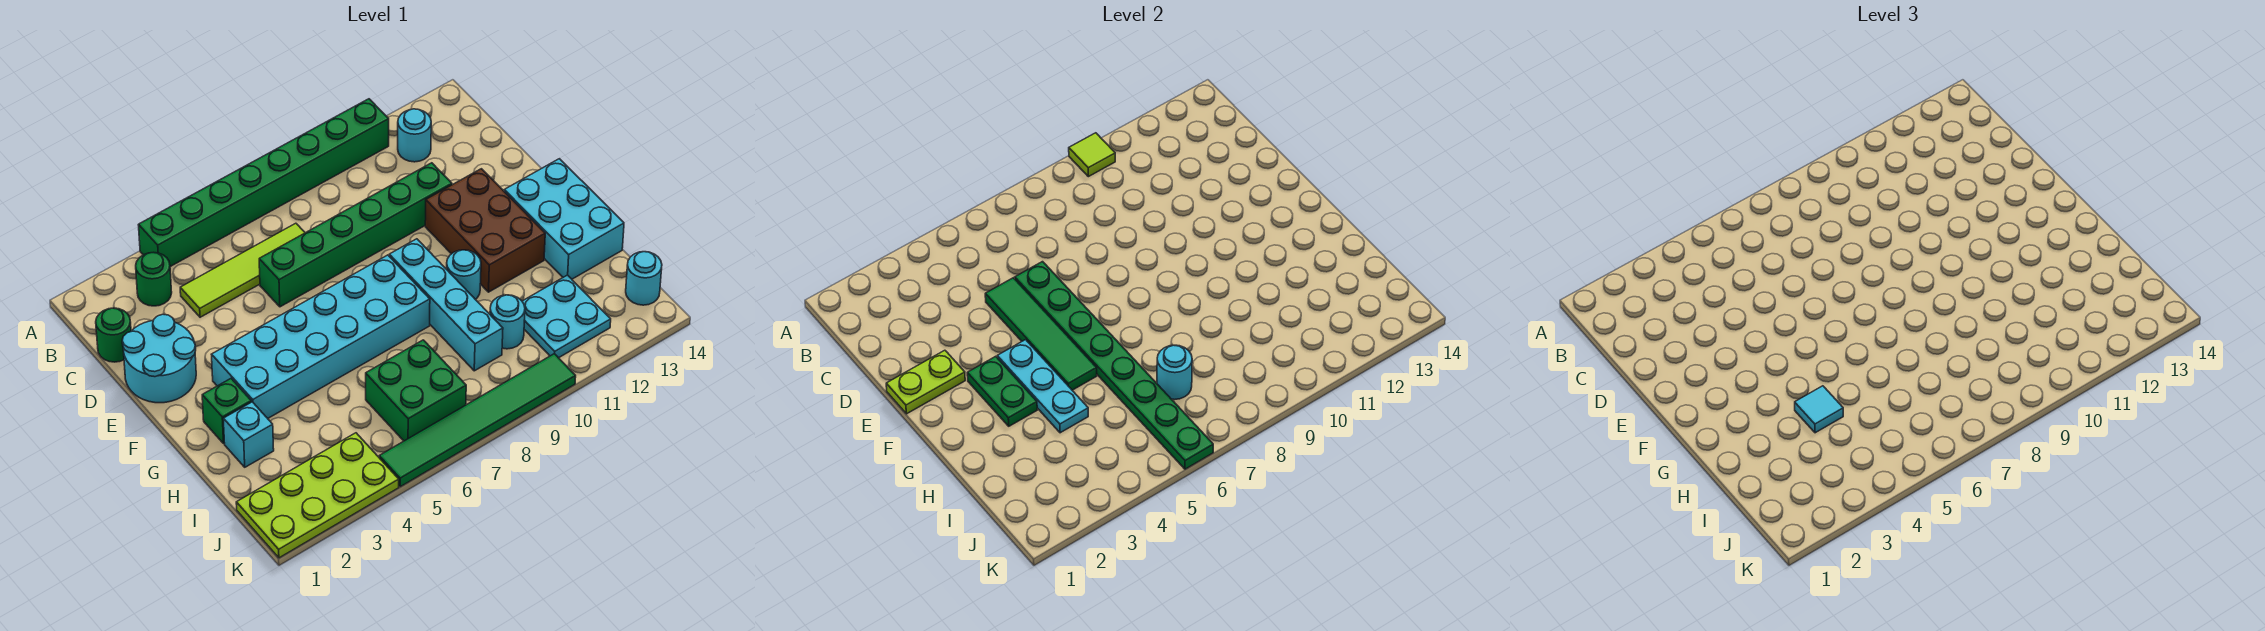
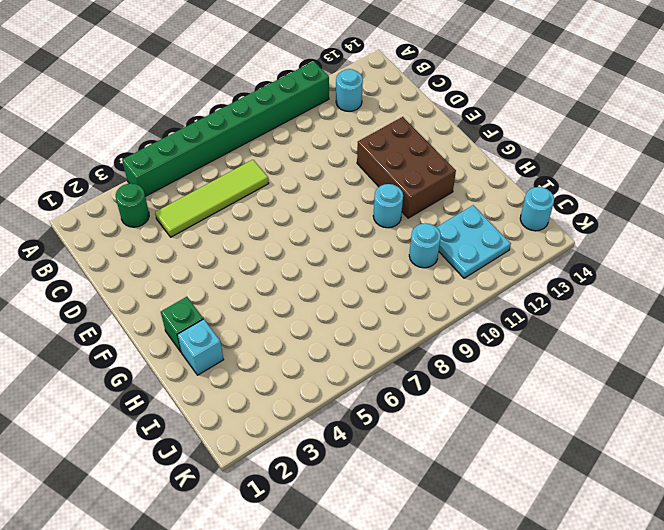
none -> green round brick C1 level 1
none -> cyan round brick D1:E2 level 1
none -> green brick D6:D11 level 1

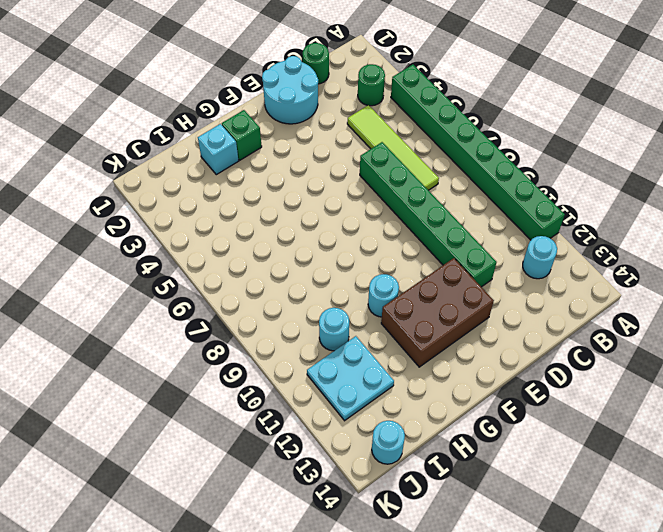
none -> cyan brick F3:G8 level 1
none -> cyan brick F9:I9 level 1
none -> cyan brick F13:H14 level 1

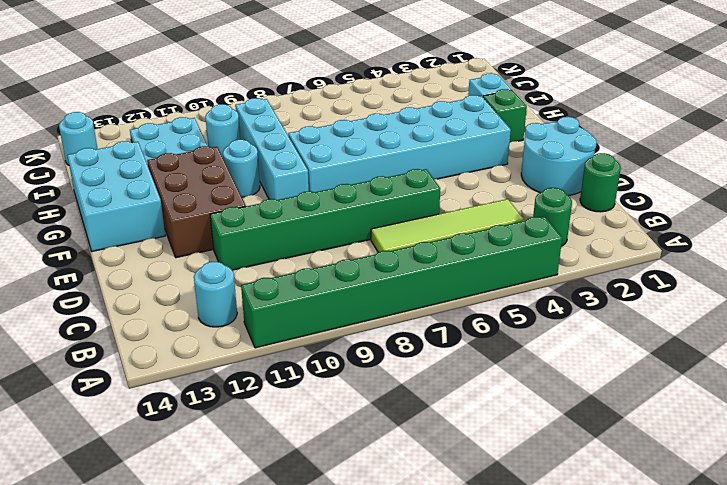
none -> green brick I6:J7 level 1
none -> lime plate J1:K4 level 1
none -> green tile K5:K10 level 1

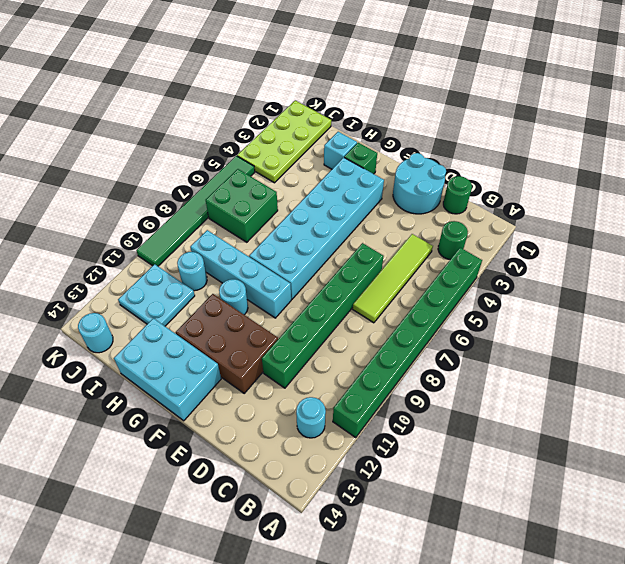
none -> lime tile A10 level 2
none -> green tile D5:G5 level 2
none -> green plate D6:K6 level 2

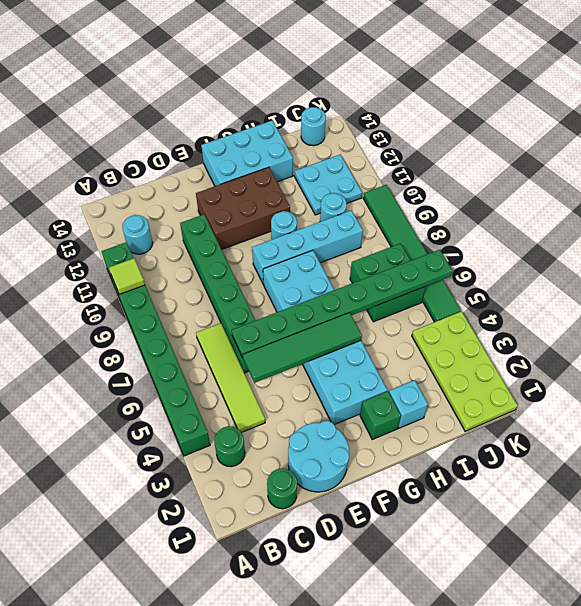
none -> lime plate E1:E2 level 2
none -> green plate F3:G3 level 2
none -> cyan plate F4:H4 level 2

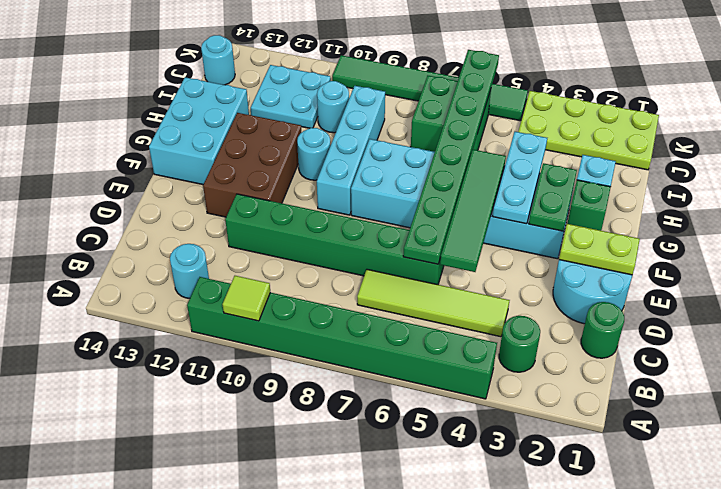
none -> cyan round brick I7 level 2
none -> cyan tile H4 level 3

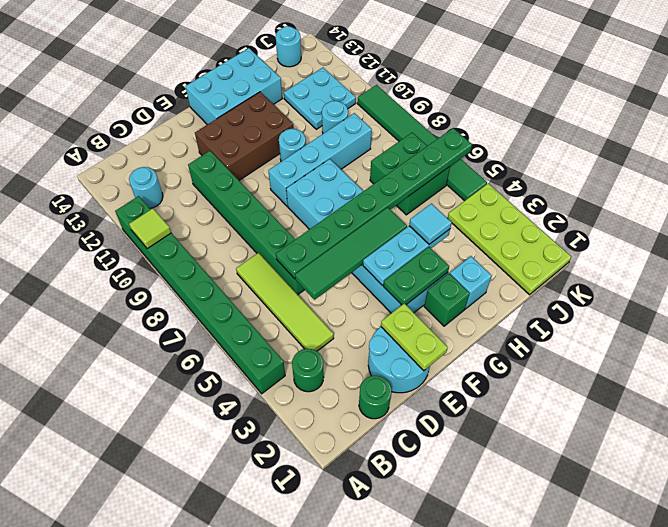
none -> cyan round brick I7 level 2

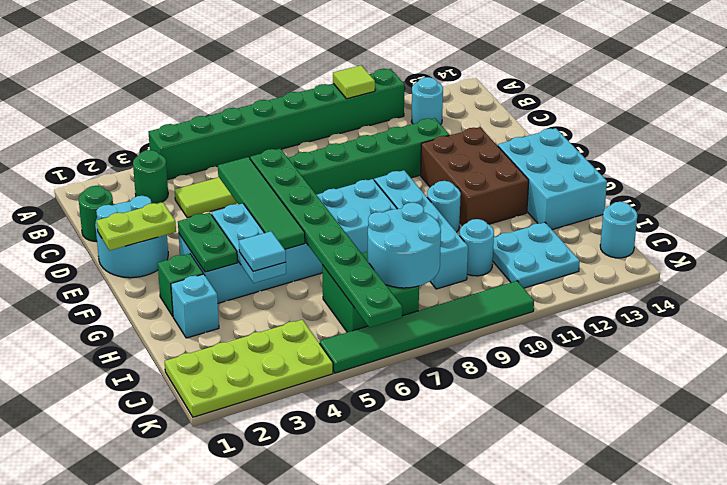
cyan round brick I7:J8 level 2 -> cyan round brick I7 level 2

